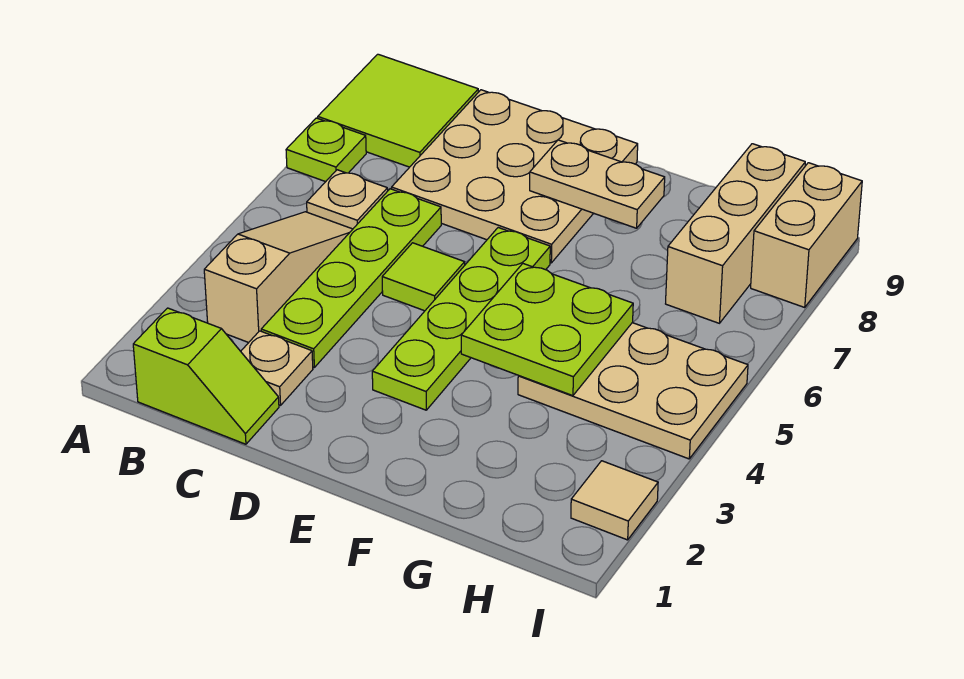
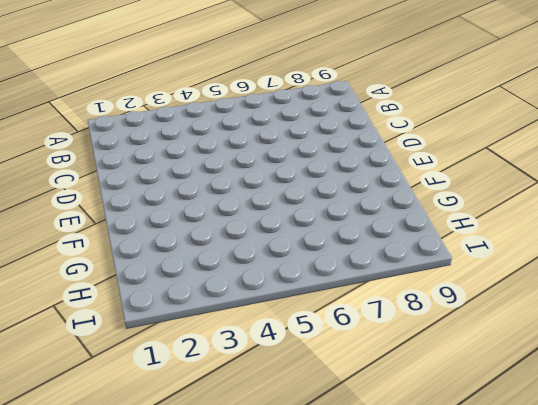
none -> lime plate A7 level 1
none -> lime tile A8:B9 level 1
none -> lime slope B1:C1 level 1 top B

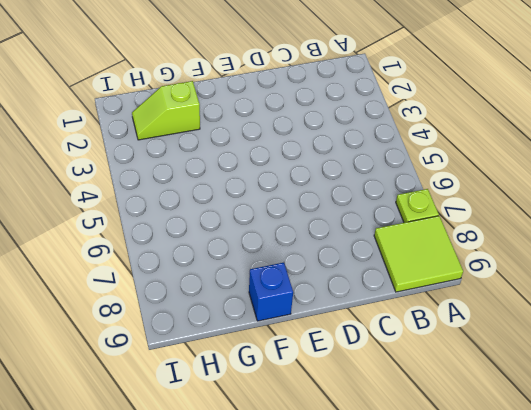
blue brick F9 level 1 -> none
lime slope G2:H2 level 1 top G -> lime slope B1:C1 level 1 top B
none -> tan slope B3:B5 level 1 top 3
none -> tan plate B6 level 1
none -> tan plate C2 level 1

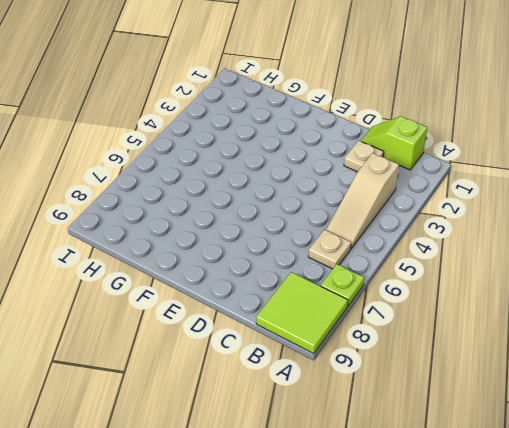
none -> lime plate C3:C6 level 1
none -> tan plate C7:E9 level 1
none -> lime tile D5 level 1

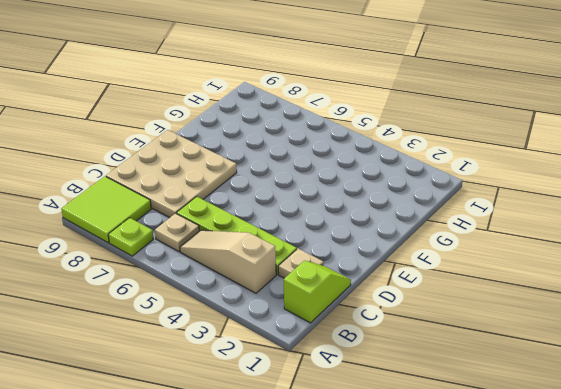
none -> lime tile D5 level 1
none -> lime plate E3:E6 level 1
none -> tan plate G4:I5 level 1

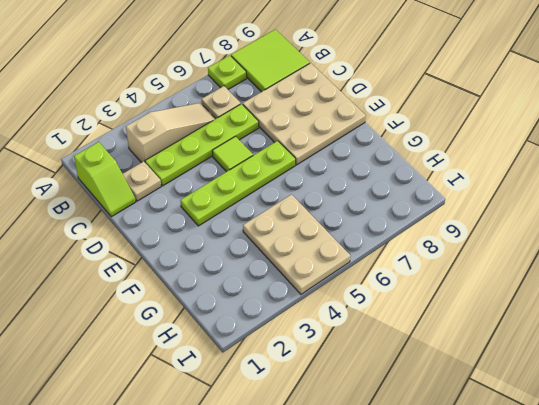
none -> tan brick H7:H9 level 1
none -> tan tile I2 level 1
none -> tan brick I8:I9 level 1

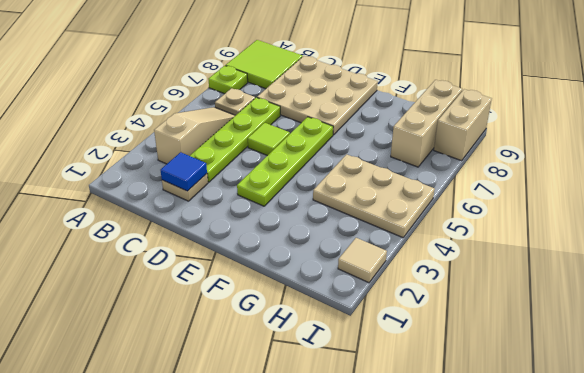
blue tile C2 level 2 -> none
none -> lime slope B1:C1 level 1 top B
none -> tan plate E8:F8 level 2
none -> lime plate F4:G5 level 2

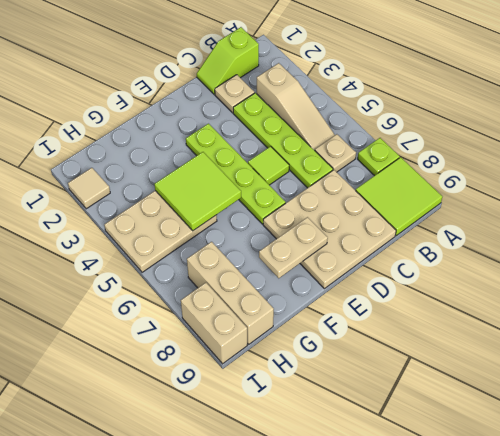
lime tile F4:G5 level 2 -> lime plate F4:G5 level 2

